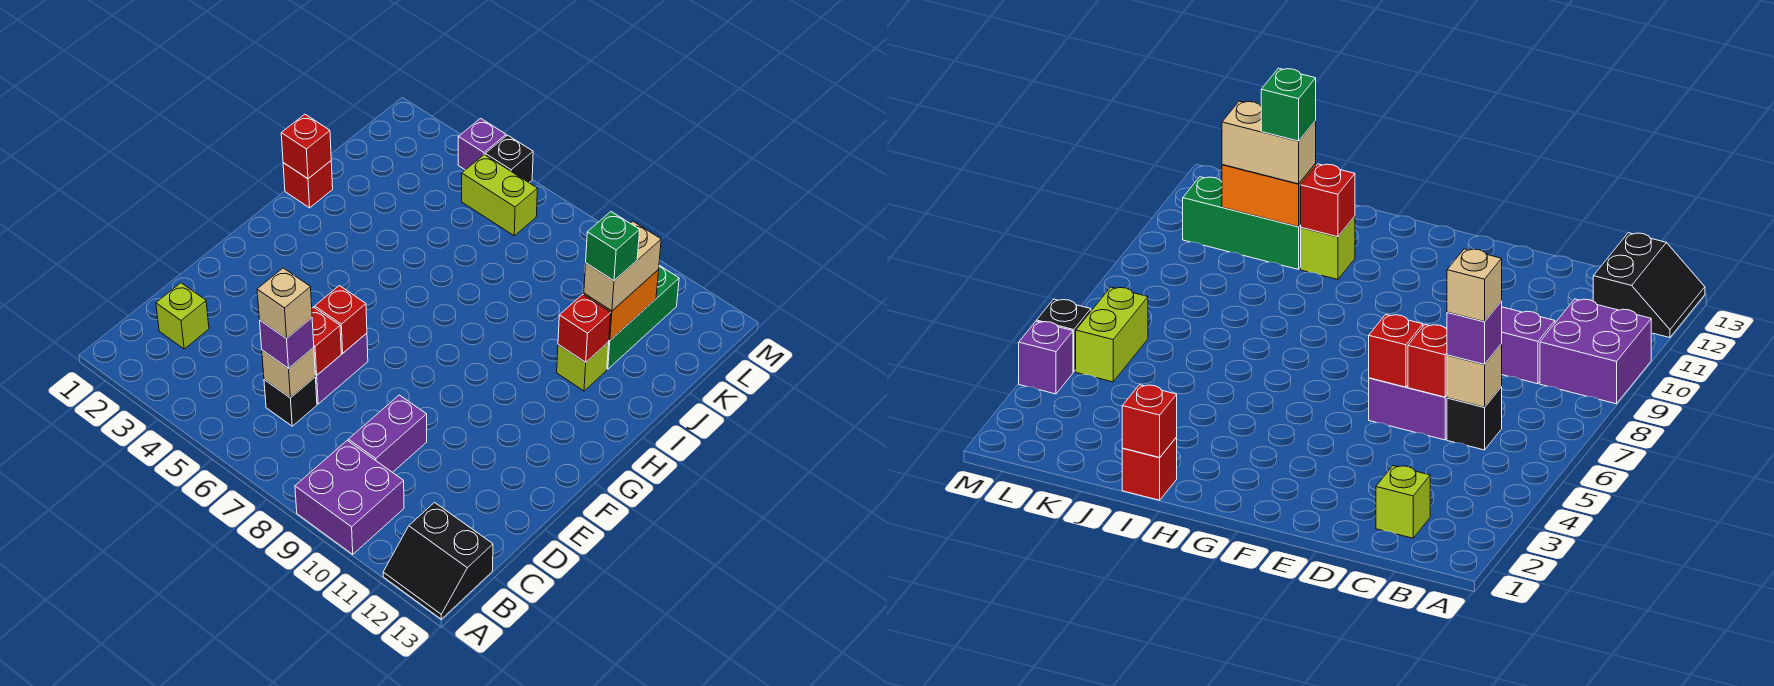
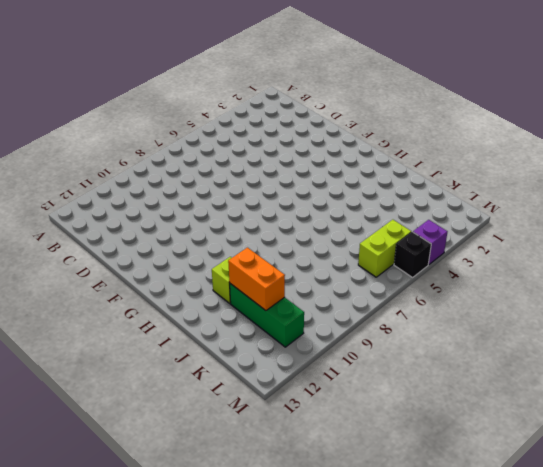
none -> purple brick A9:B10 level 1
none -> black slope A12:B13 level 1 top B
none -> lime brick C2 level 1

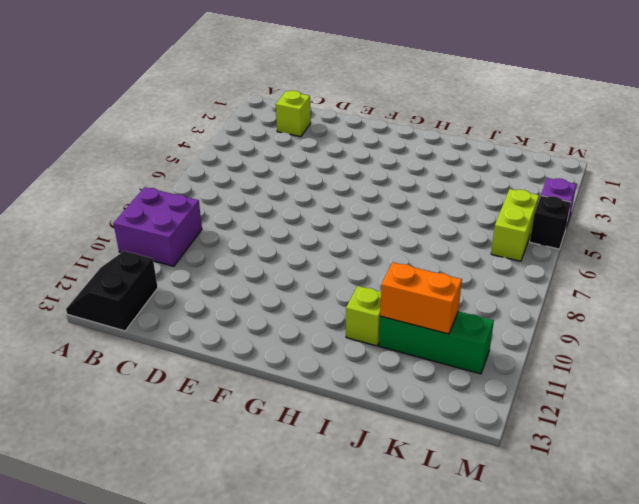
none -> black brick C6 level 1
none -> purple brick C9:D9 level 1
none -> purple brick D6:E6 level 1

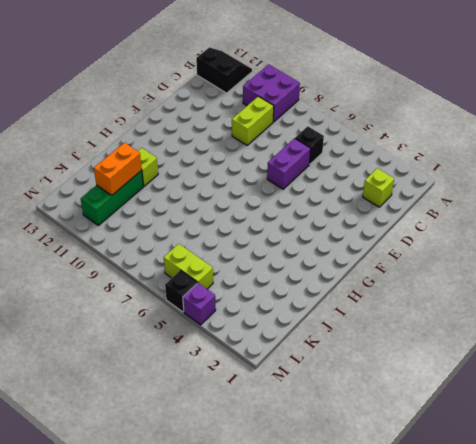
lime brick C9:D9 level 1 -> purple brick C9:D9 level 1
none -> red brick I1 level 1
none -> tan brick C6 level 2
none -> red brick D6 level 2

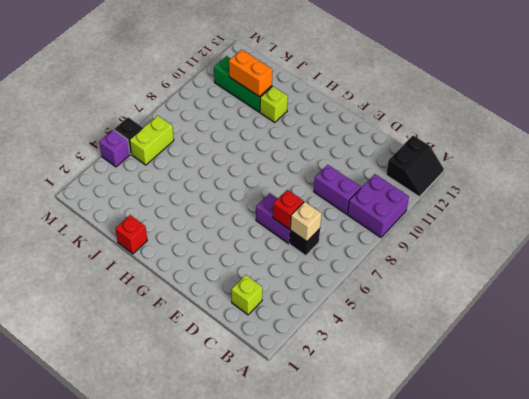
none -> red brick E6 level 2
none -> red brick I1 level 2
none -> red brick I11 level 2

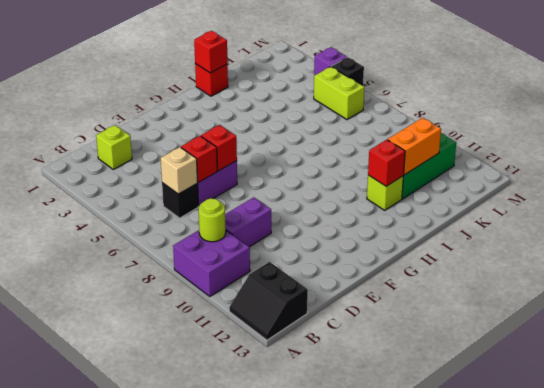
lime round brick B9 level 2 -> none
none -> purple brick C6 level 3
none -> tan brick J11:K11 level 3
none -> tan brick C6 level 4

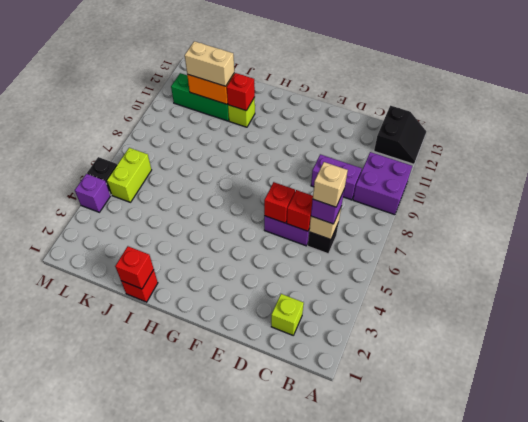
none -> green brick J11 level 4

